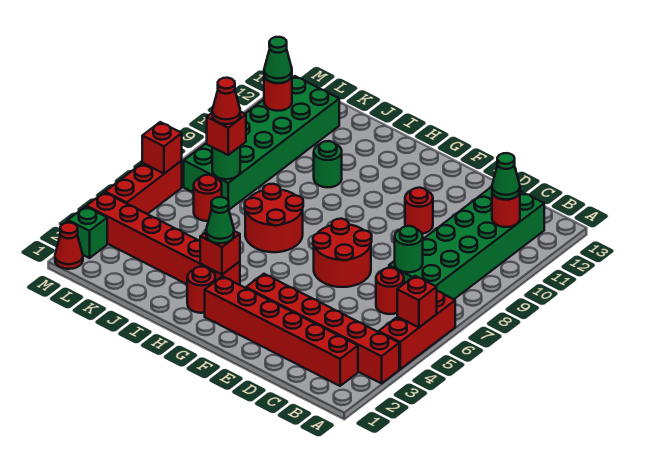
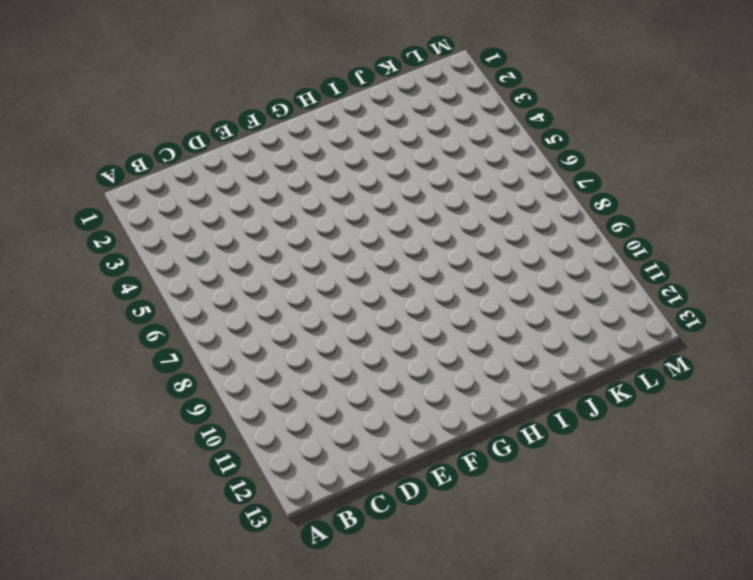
none -> red brick A3:F3 level 1
none -> red brick A4:A6 level 1
none -> red brick B2:G2 level 1

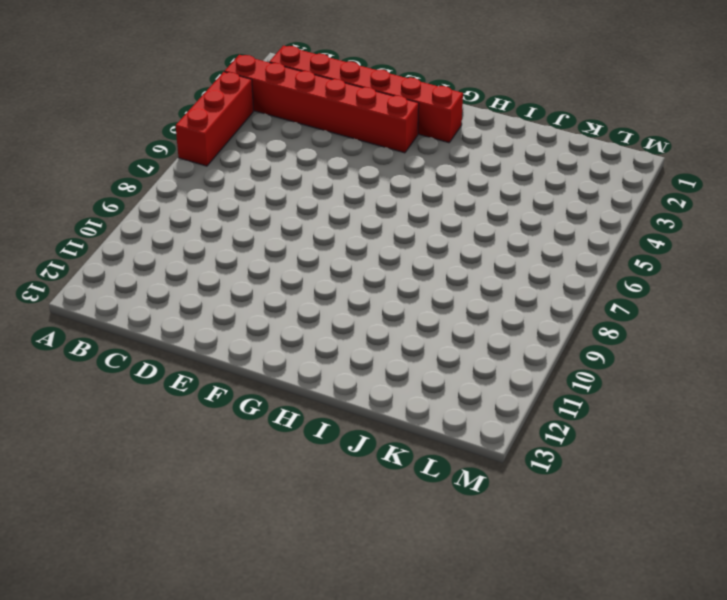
none -> green brick B7:C12 level 1
none -> red round brick C6 level 1
none -> red round brick E6:F7 level 1

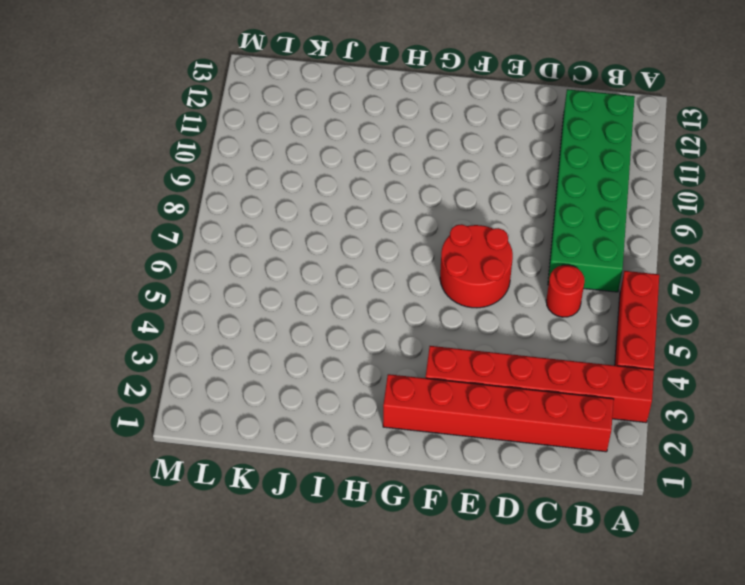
none -> red round brick E10 level 1
none -> red round brick H2 level 1
none -> red brick H3:M3 level 1

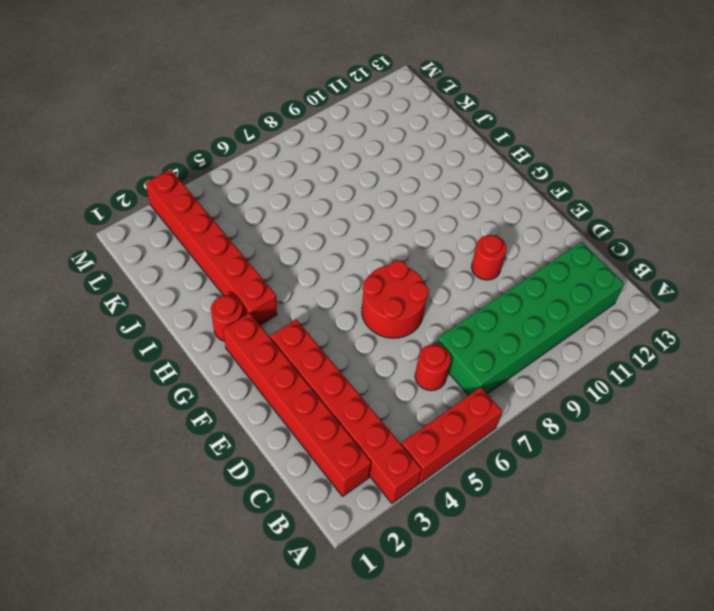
none -> red round brick H6:I7 level 1
none -> green round brick I10 level 1
none -> red round brick K6 level 1

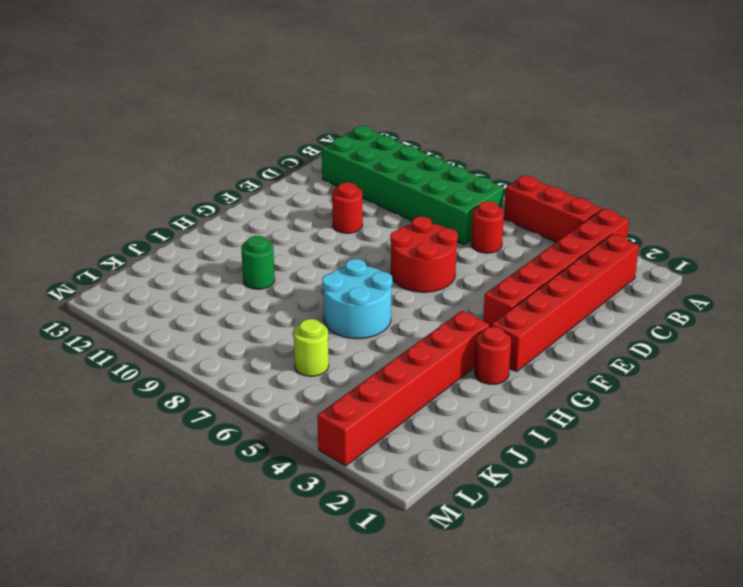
cyan round brick H6:I7 level 1 -> red round brick H6:I7 level 1
lime round brick K6 level 1 -> red round brick K6 level 1
none -> green brick K7:L12 level 1
none -> red cone M1 level 1
none -> green brick M2 level 1

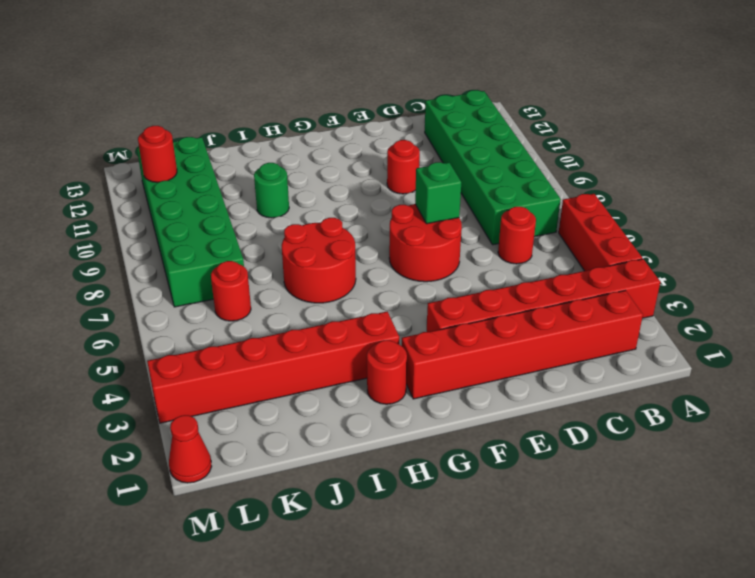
green brick E7 level 2 -> green brick M2 level 1
none -> red brick M4:M6 level 1
none -> red brick A5 level 2
none -> red round brick B11 level 2

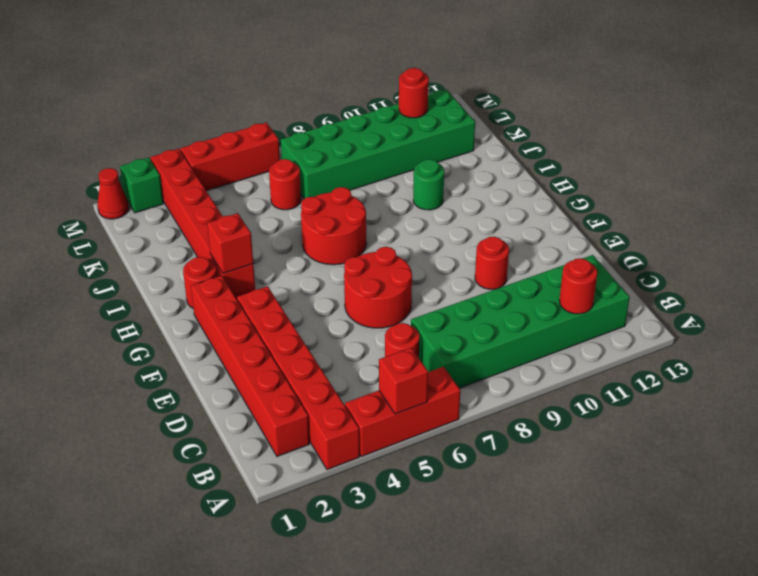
none -> green round brick C7 level 2
none -> green round brick K7 level 2
none -> red brick M6 level 2

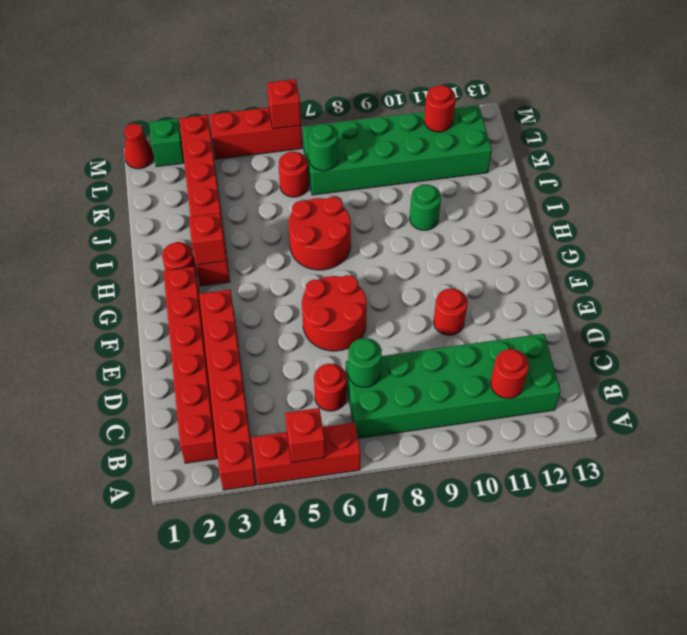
none -> green cone B11 level 3
none -> green cone H3 level 3
none -> red brick K7 level 3

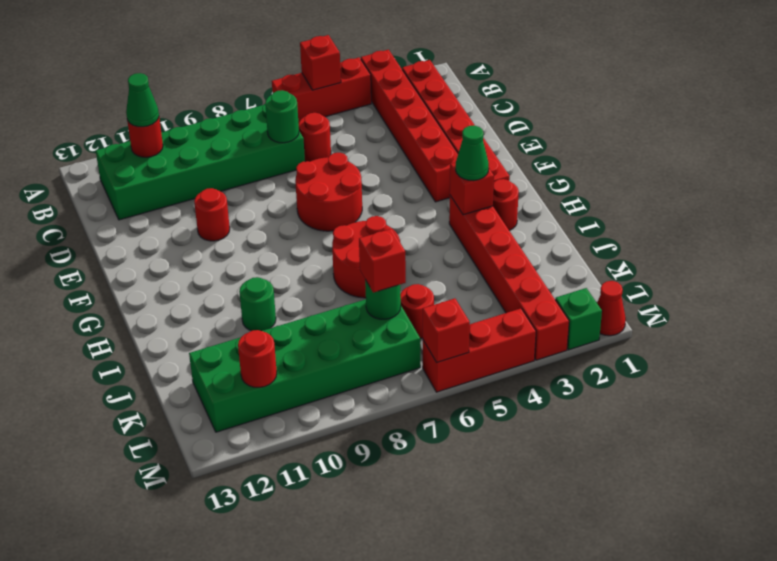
none -> green cone L11 level 3
none -> red cone K7 level 4

